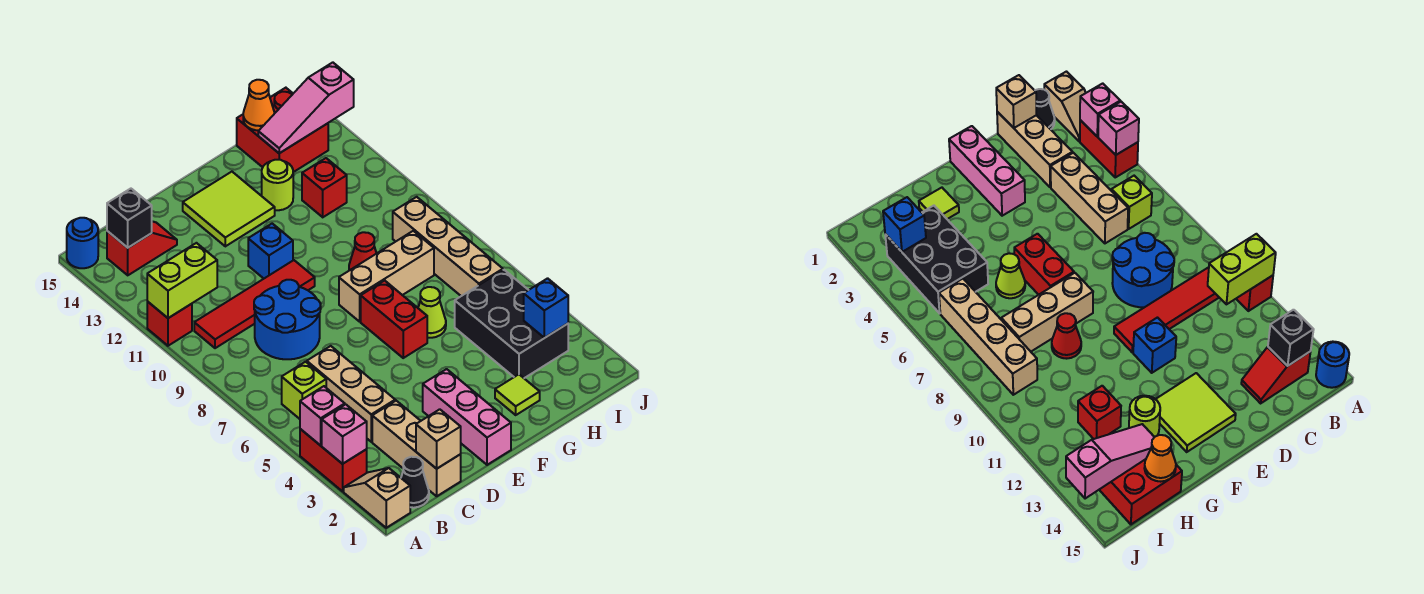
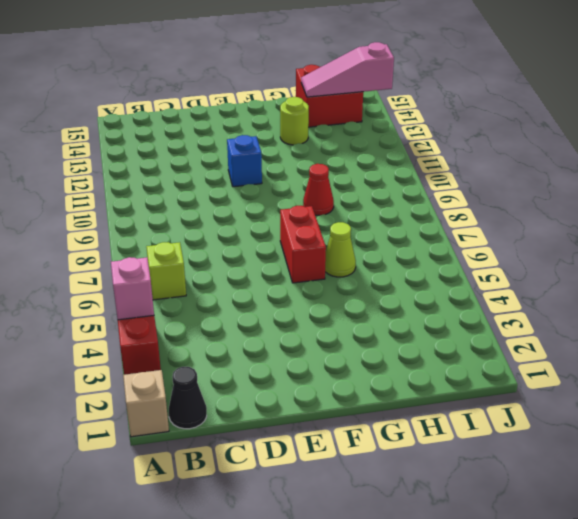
none -> red brick A11 level 1
none -> blue round brick A15 level 1
none -> red tile B10:E10 level 1
none -> red slope B14:C14 level 1 top B

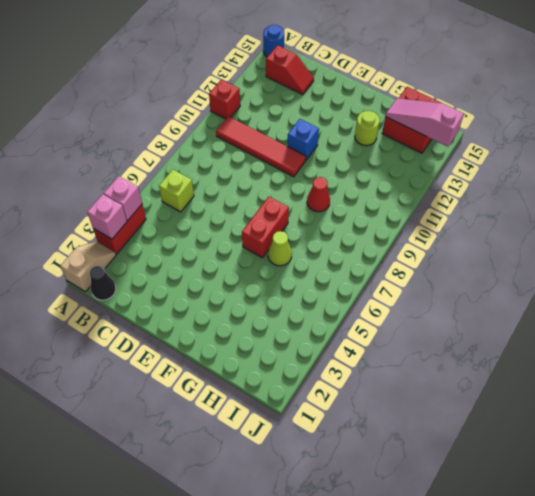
none -> tan brick C1:C3 level 1
none -> tan brick C4:C6 level 1
none -> blue round brick C8:D9 level 1
none -> pink brick E1:E3 level 1

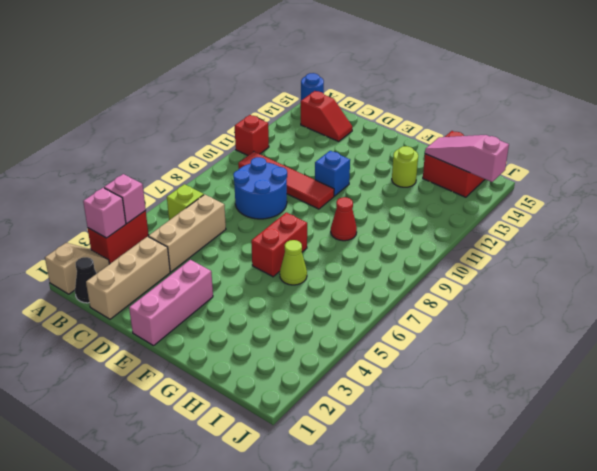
none -> lime tile E13:F14 level 1
none -> tan brick F8:H8 level 1
none -> lime tile G2 level 1
none -> black brick H3:I5 level 1

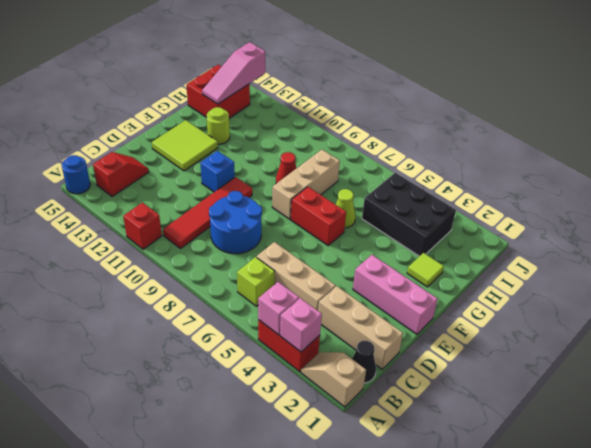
none -> red brick H12 level 1
none -> tan brick I6:I9 level 1
none -> lime brick A11:B11 level 2
none -> black brick B14 level 2

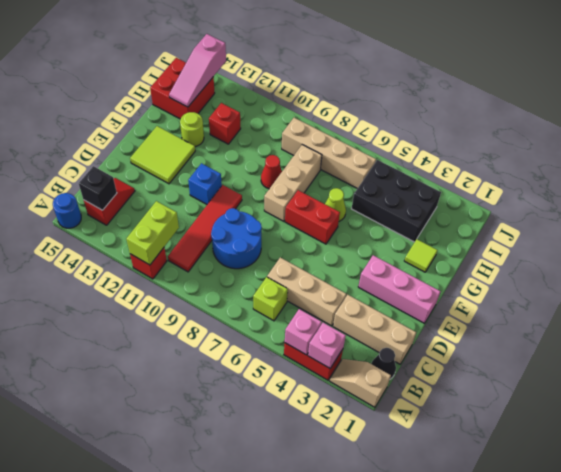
none -> tan brick C1 level 2
none -> orange cone H15 level 2
none -> blue brick I3 level 2

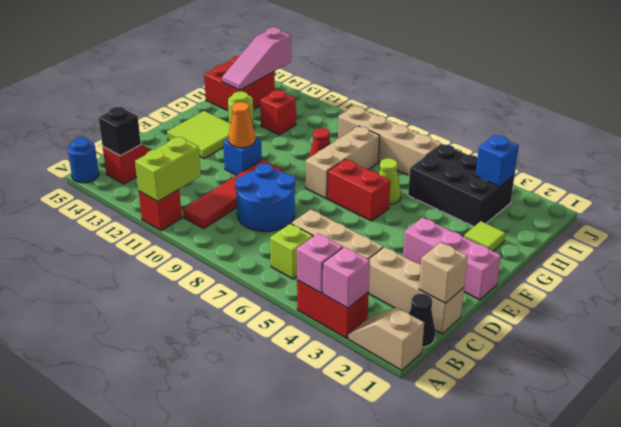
orange cone E11 level 2 -> orange cone H15 level 2

